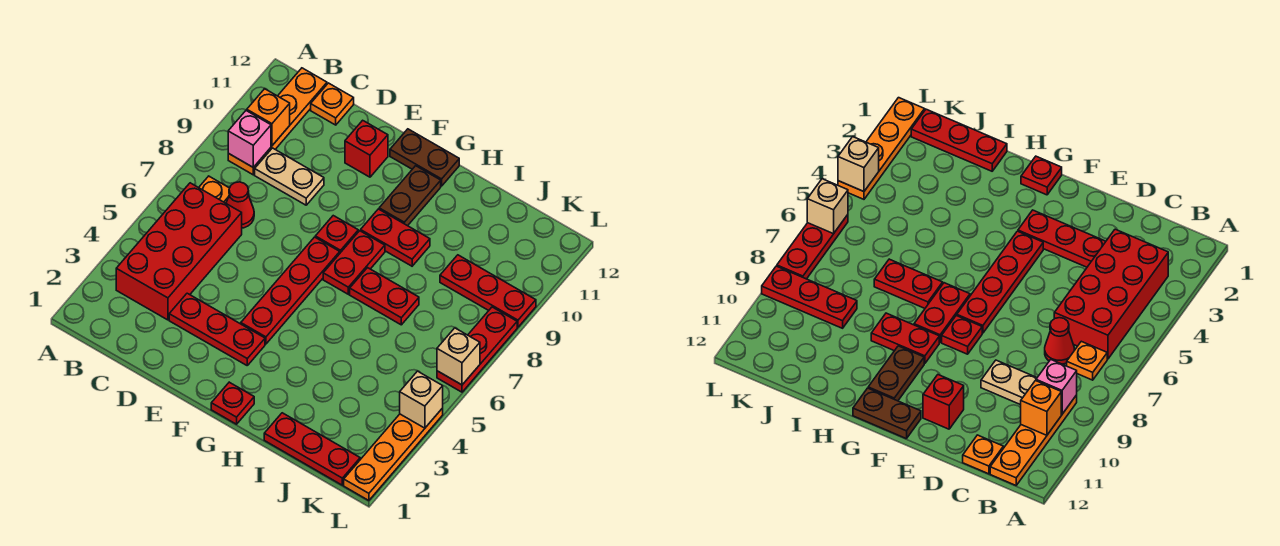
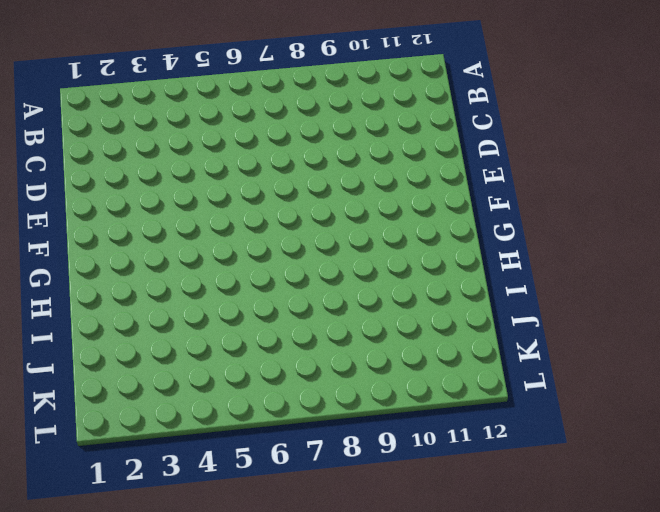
none -> red brick B3:C6 level 1
none -> orange plate B7 level 1
none -> orange plate B9:B12 level 1

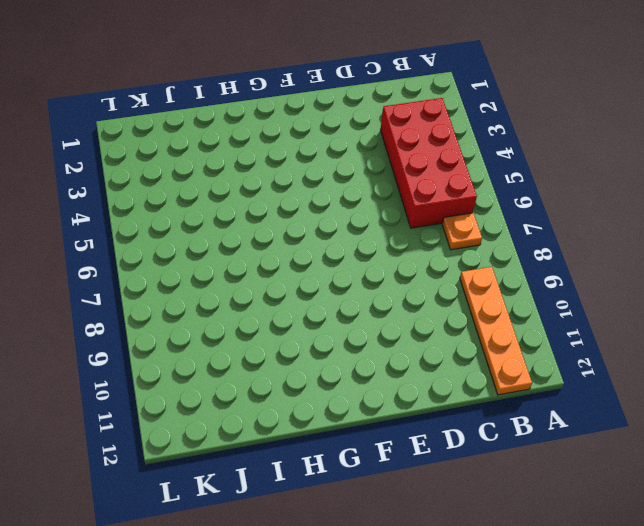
none -> red cone C7 level 1
none -> tan plate C9:D9 level 1
none -> orange plate C12 level 1

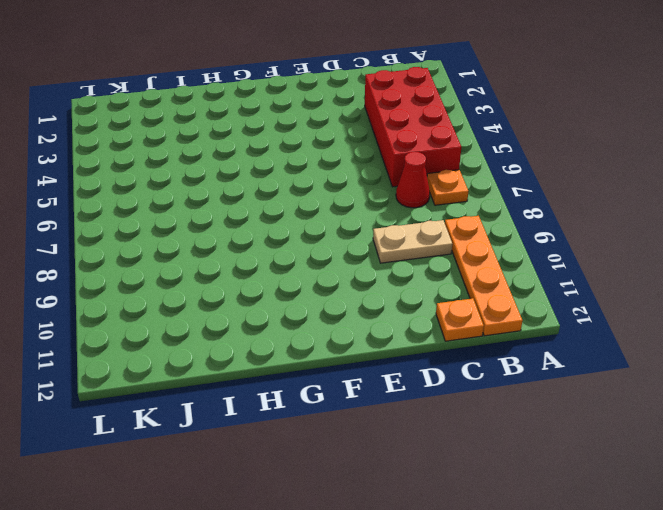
none -> red plate D3:F3 level 1
none -> red brick E11 level 1
none -> red plate F4:F7 level 1

